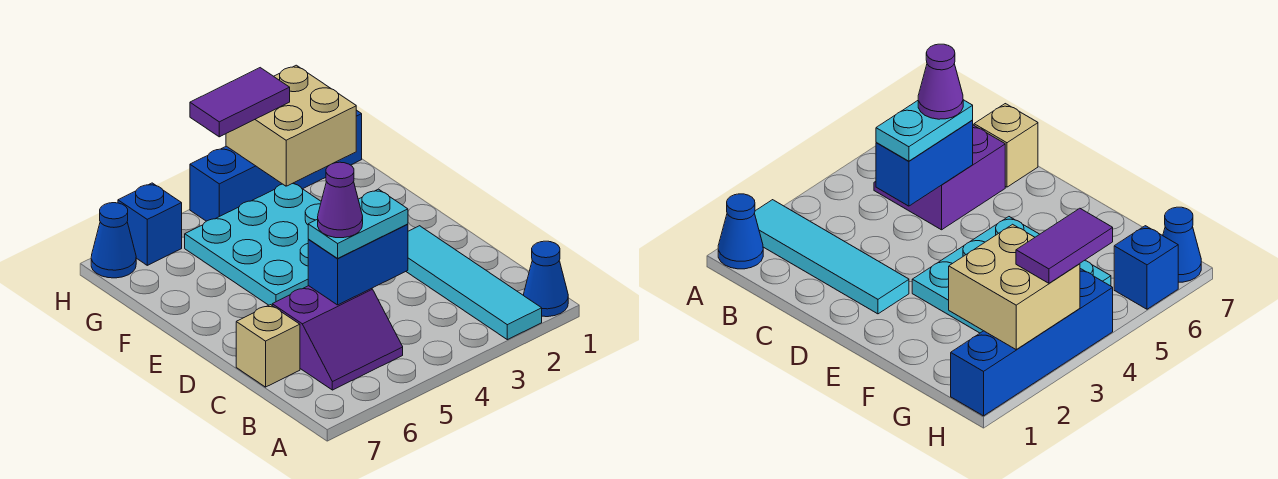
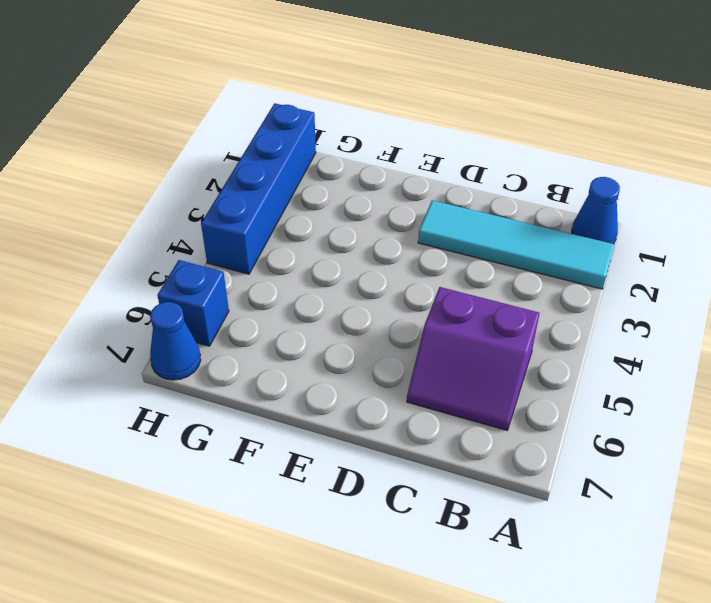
purple slope B5:C6 level 1 top 5 -> purple slope B5:C6 level 1 top C
none -> tan brick C7 level 1
none -> cyan plate E3:G5 level 1
none -> blue brick C4:C5 level 2

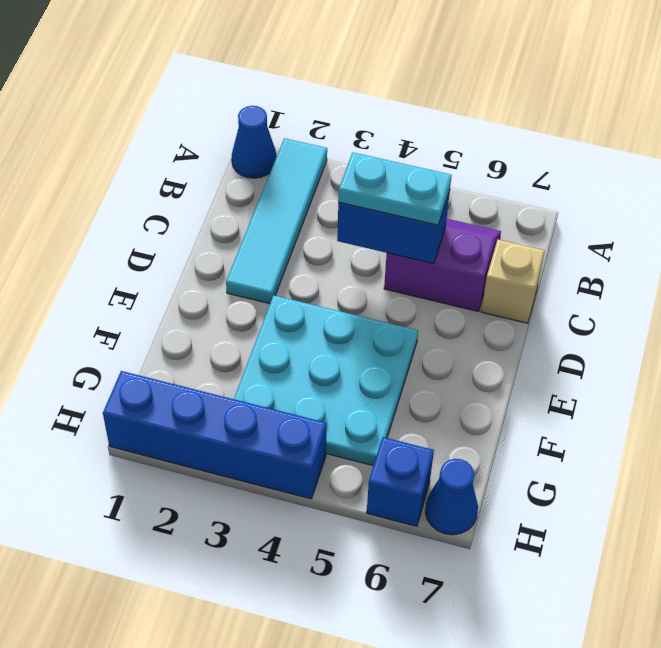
none -> tan brick G2:H3 level 2
none -> purple tile H3:H4 level 3
none -> purple cone C5 level 4

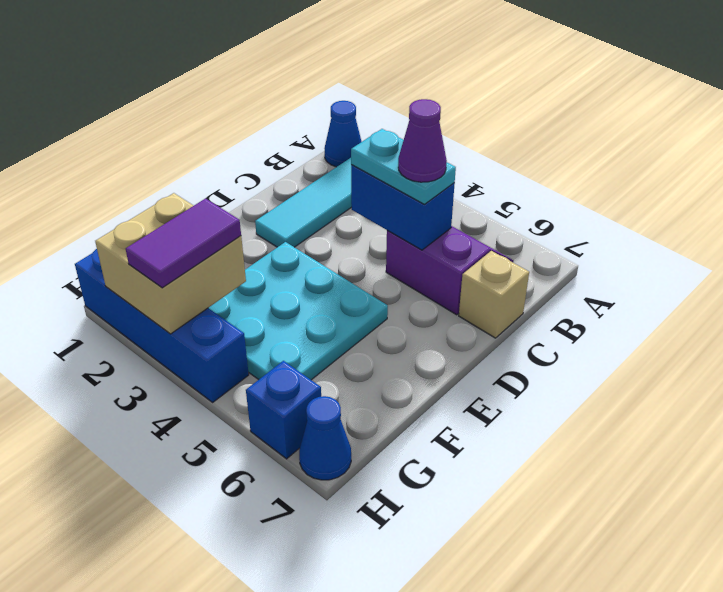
purple tile G3:H3 level 3 -> purple tile H3:H4 level 3

